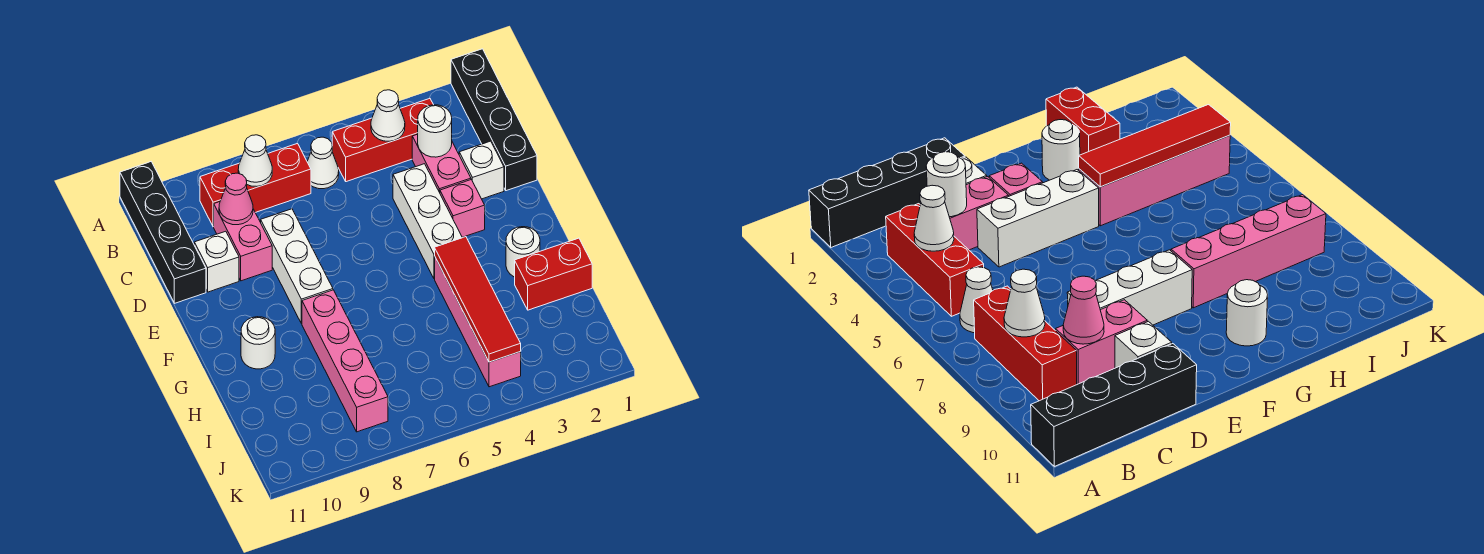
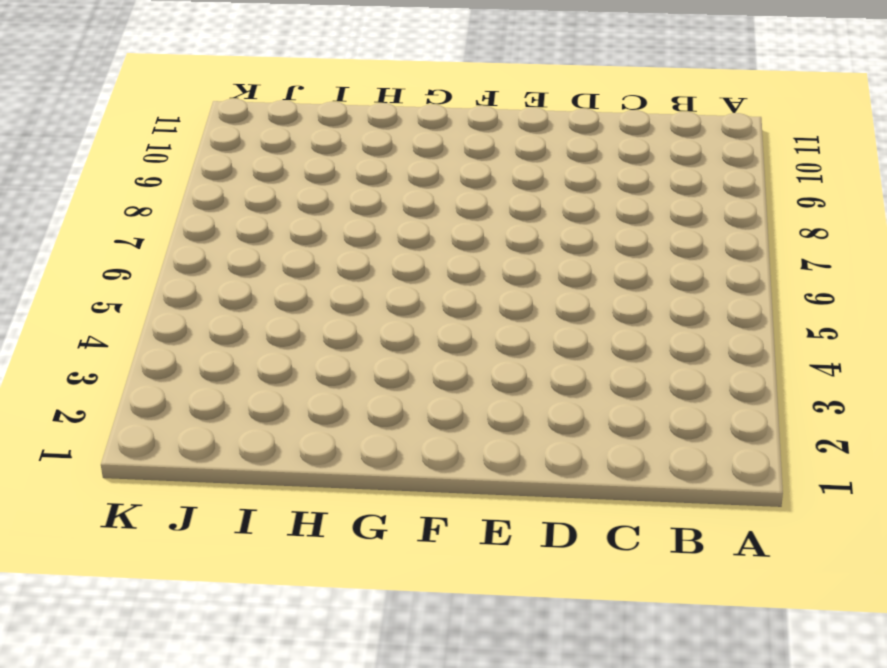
none -> black brick A1:D1 level 1
none -> black brick A11:D11 level 1
none -> red brick B3:B5 level 1

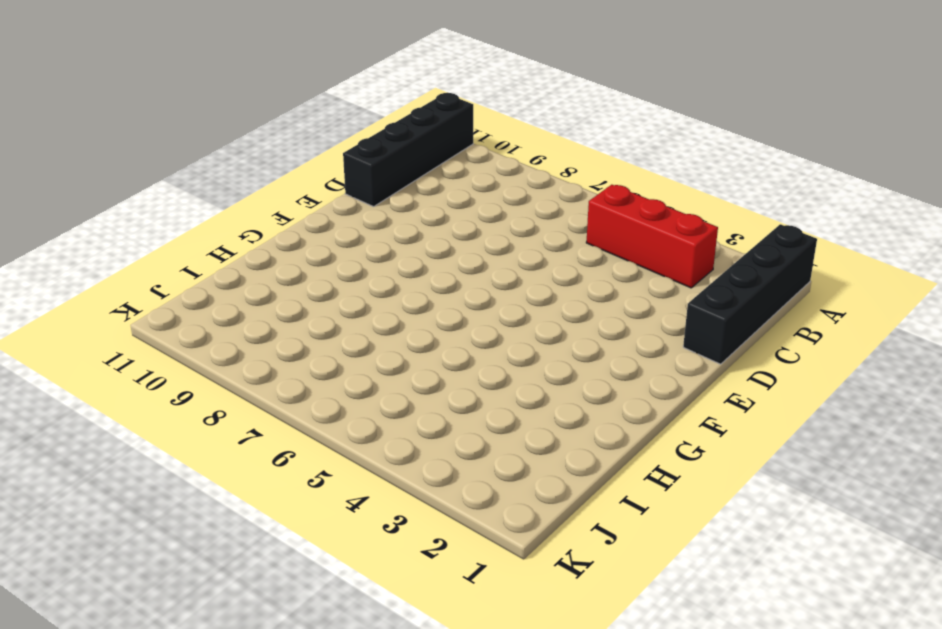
none -> white cone B6 level 1
none -> red brick B7:B9 level 1
none -> pink brick C3:D3 level 1

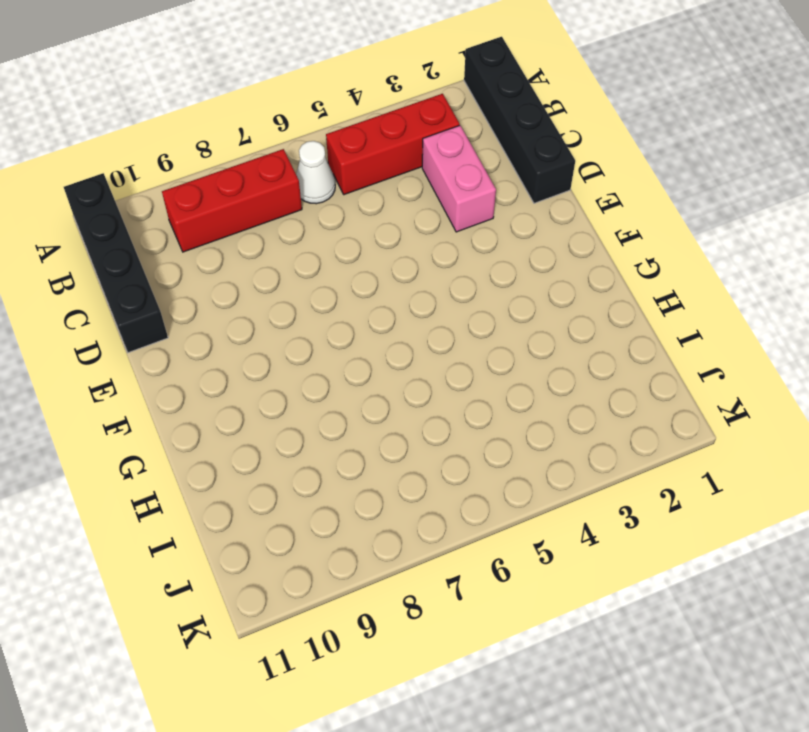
none -> pink brick C9:D9 level 1
none -> white brick D2 level 1
none -> white brick D4:F4 level 1

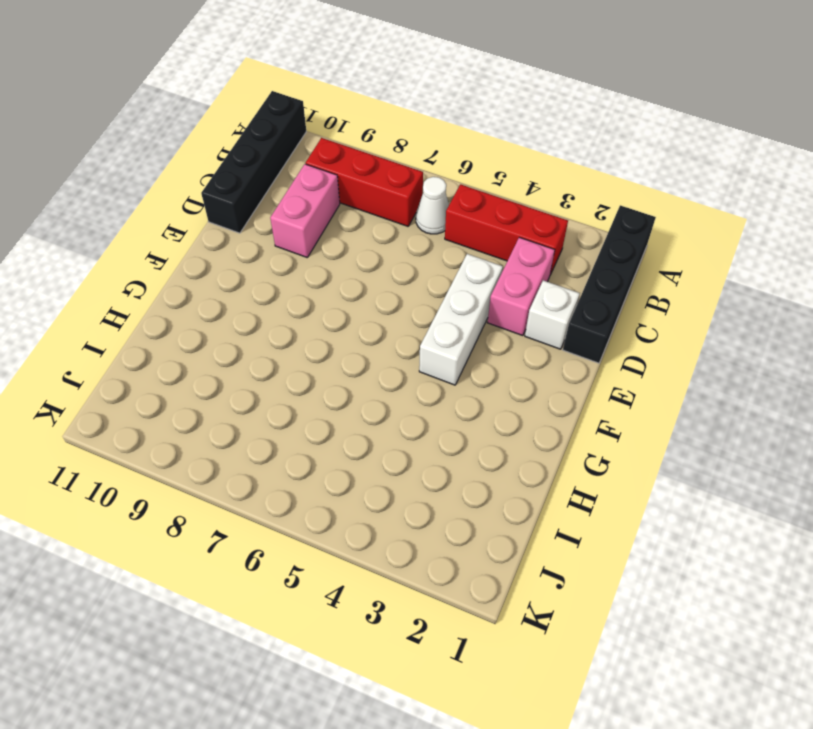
none -> white brick D8:F8 level 1
none -> white brick D10 level 1
none -> pink brick E3 level 1

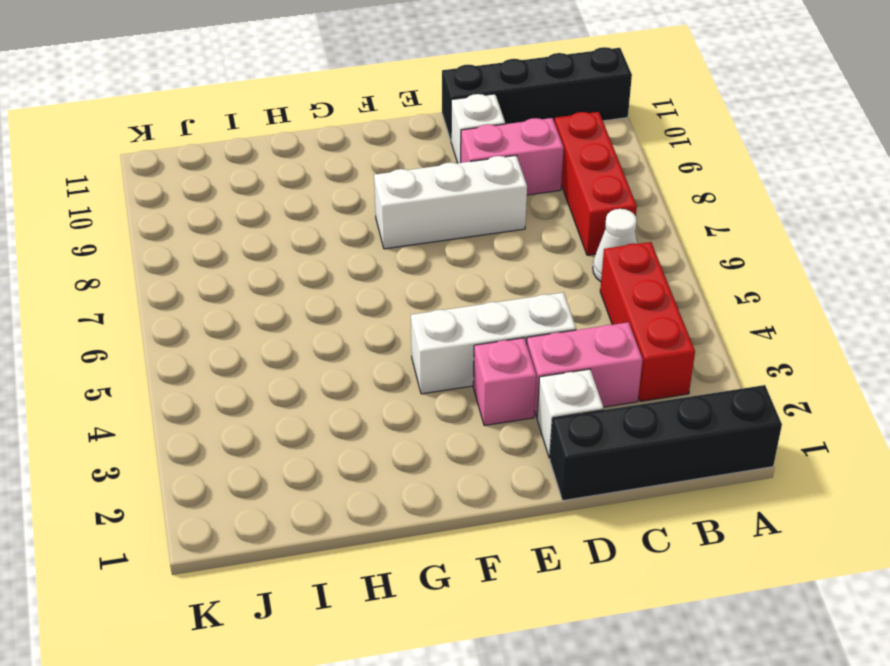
none -> white round brick G2 level 1
none -> pink brick G4:J4 level 1
none -> pink brick G8:J8 level 1

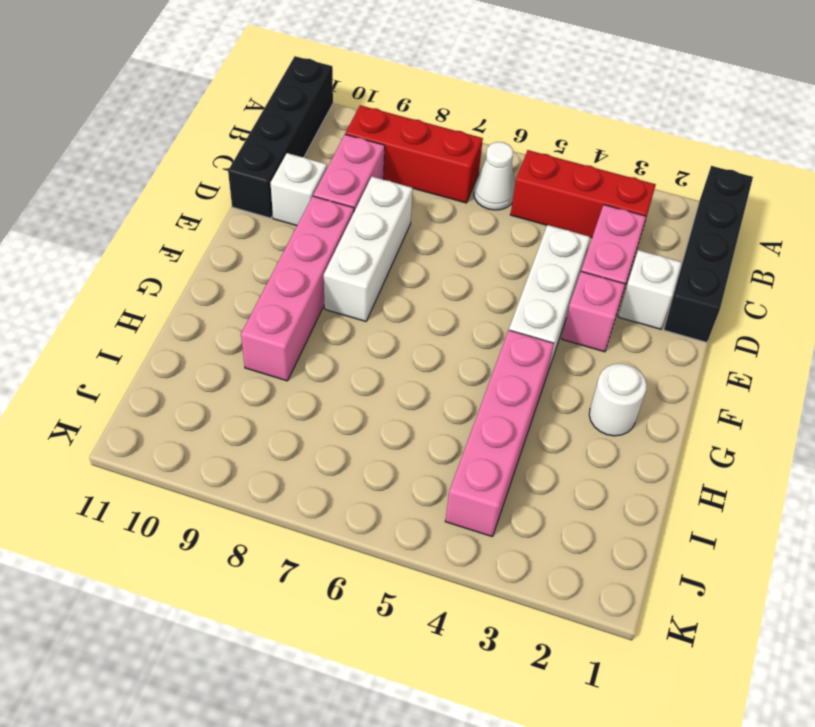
pink brick E9:H9 level 1 -> pink brick G8:J8 level 1
none -> white round brick G10 level 1
none -> red brick H1:H2 level 1
none -> white cone B4 level 2

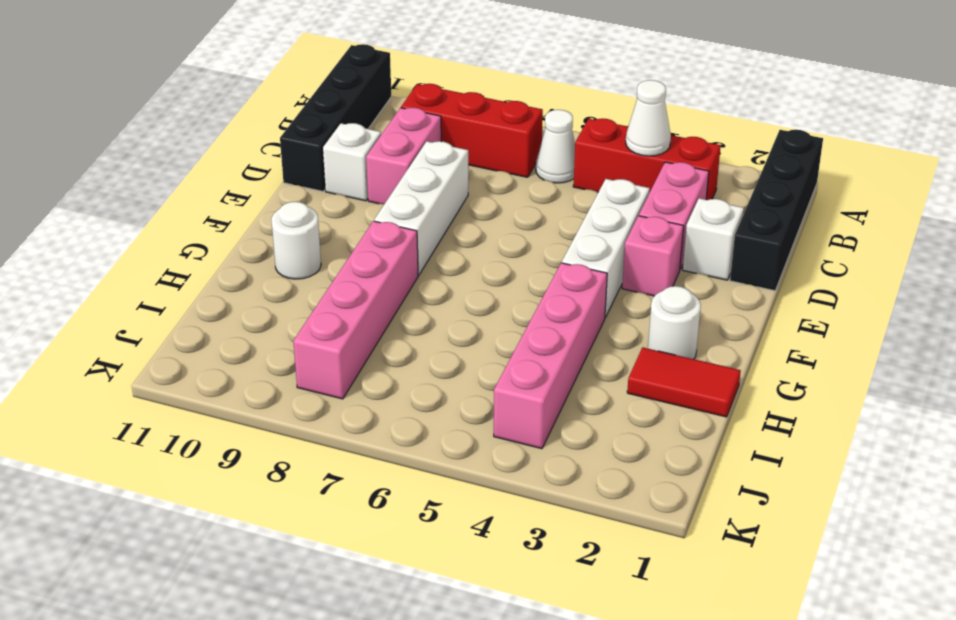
red tile H1:H2 level 1 -> red brick H1:H2 level 1
none -> white cone B8 level 2
none -> white round brick C3 level 2
none -> pink cone C9 level 2

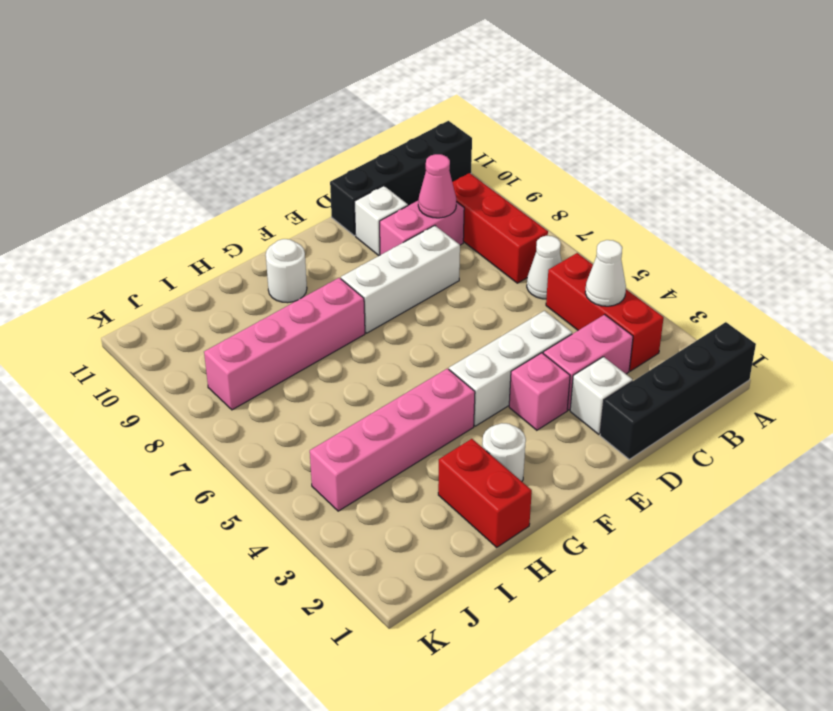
none -> white cone B8 level 2
none -> white round brick C3 level 2
none -> red tile G4:J4 level 2

